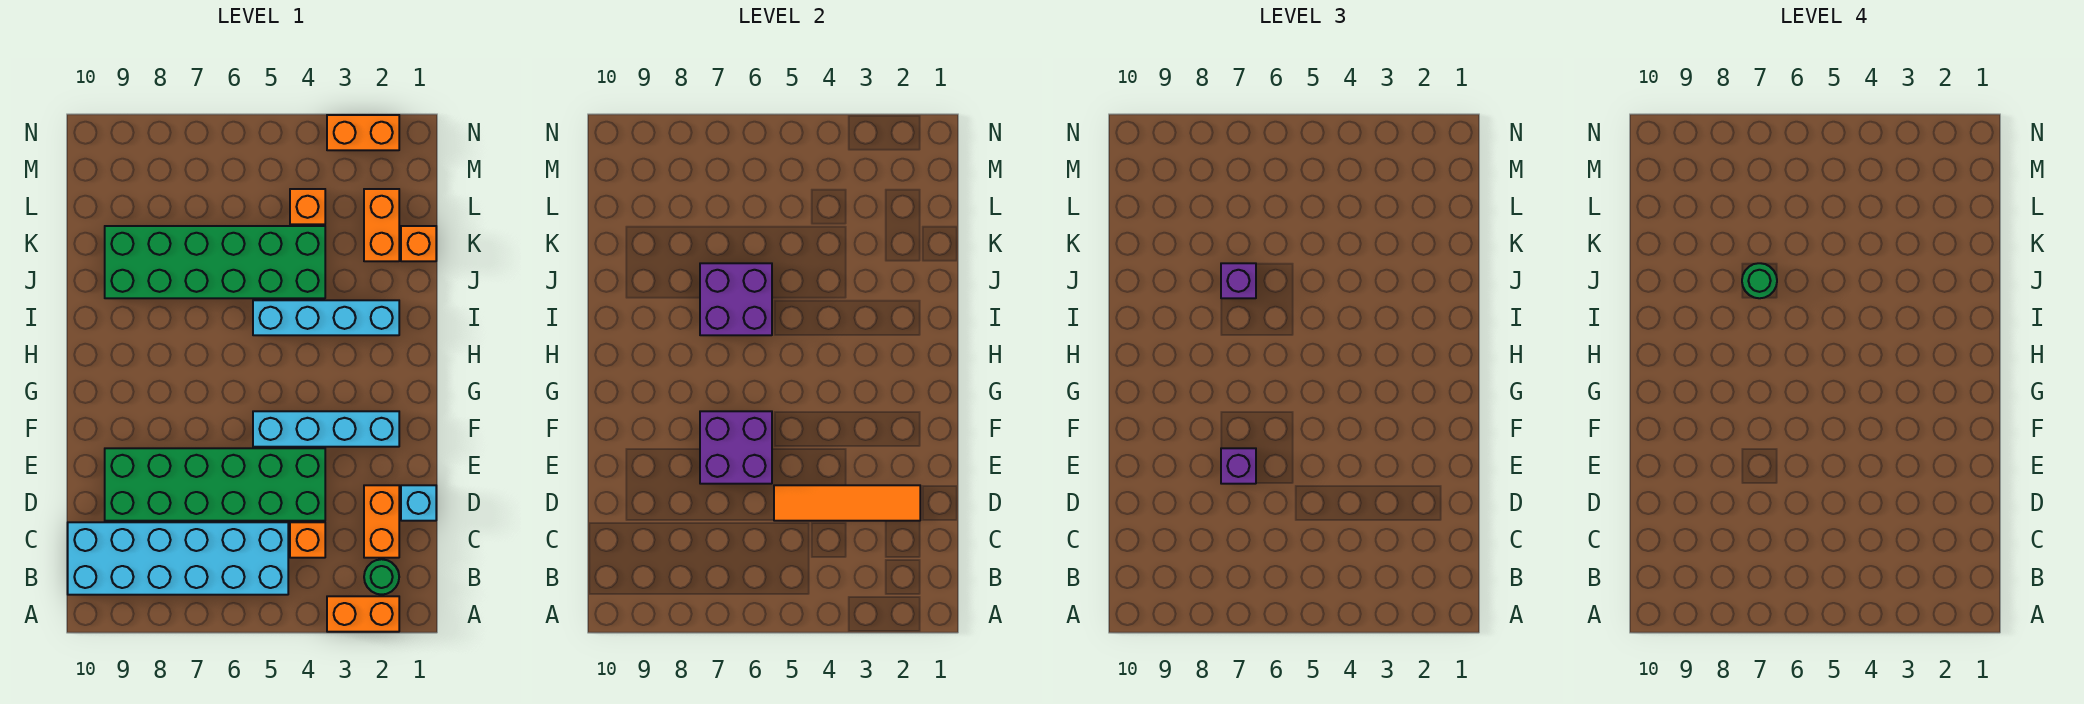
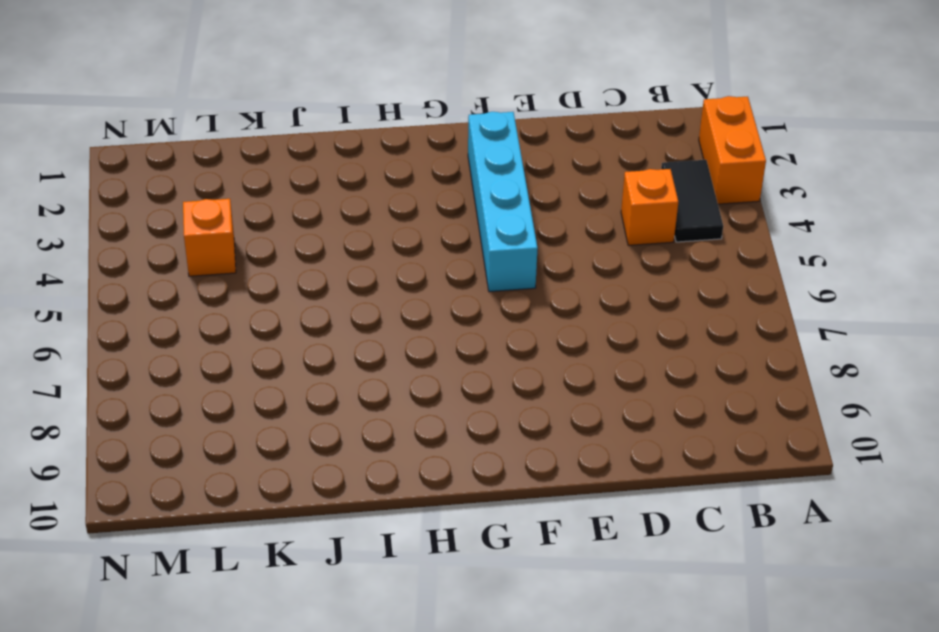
black tile B3:B4 level 1 -> none
none -> green round brick B2 level 1
none -> cyan brick B5:C10 level 1
none -> orange brick C2:D2 level 1

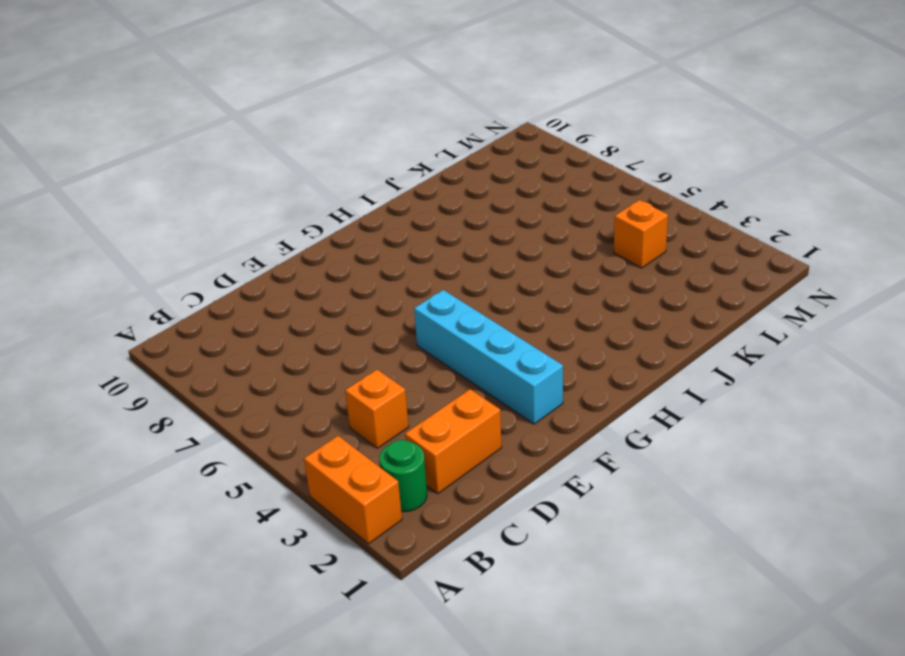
none -> cyan brick B5:C10 level 1
none -> cyan brick D1 level 1
none -> green brick D4:E9 level 1

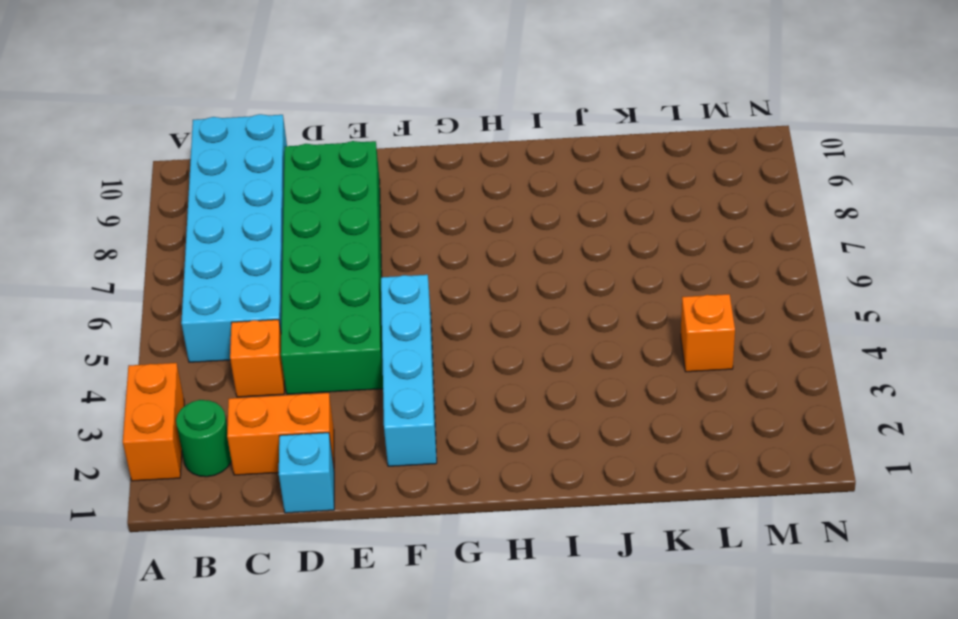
none -> cyan brick I2:I5 level 1
none -> green brick J4:K9 level 1
none -> orange brick K1 level 1

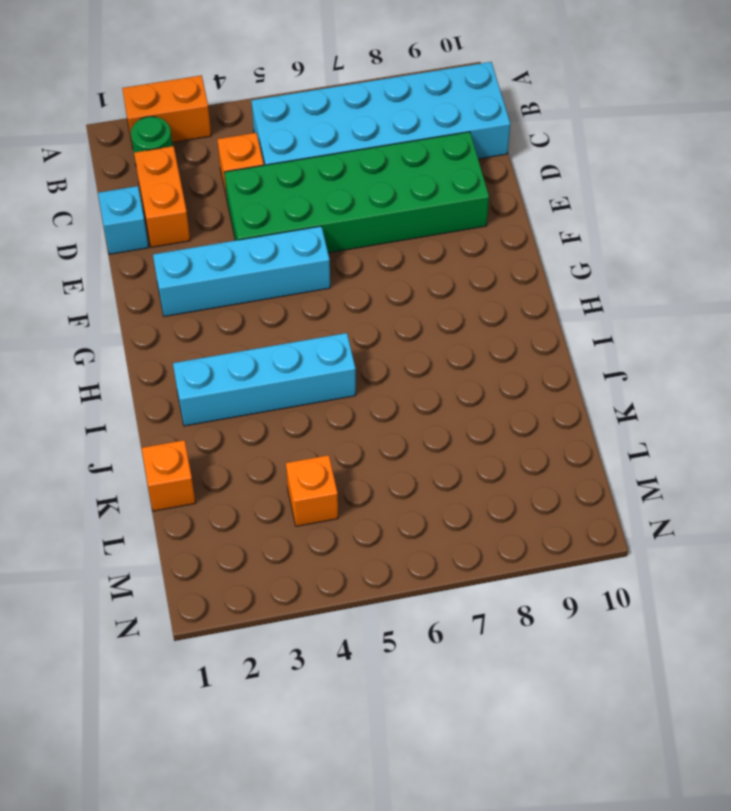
none -> green brick J4:K9 level 1
none -> orange brick K2:L2 level 1
none -> orange brick N2:N3 level 1

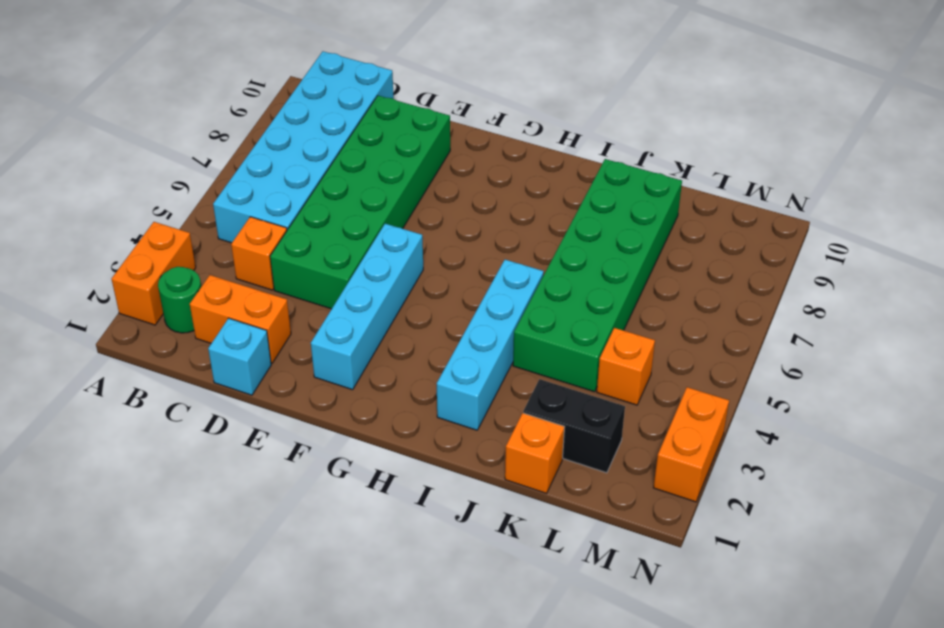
black brick K2:L2 level 1 -> orange brick K2:L2 level 1
none -> orange tile D2:D5 level 2
none -> purple brick E6:F7 level 2
none -> purple brick I6:J7 level 2

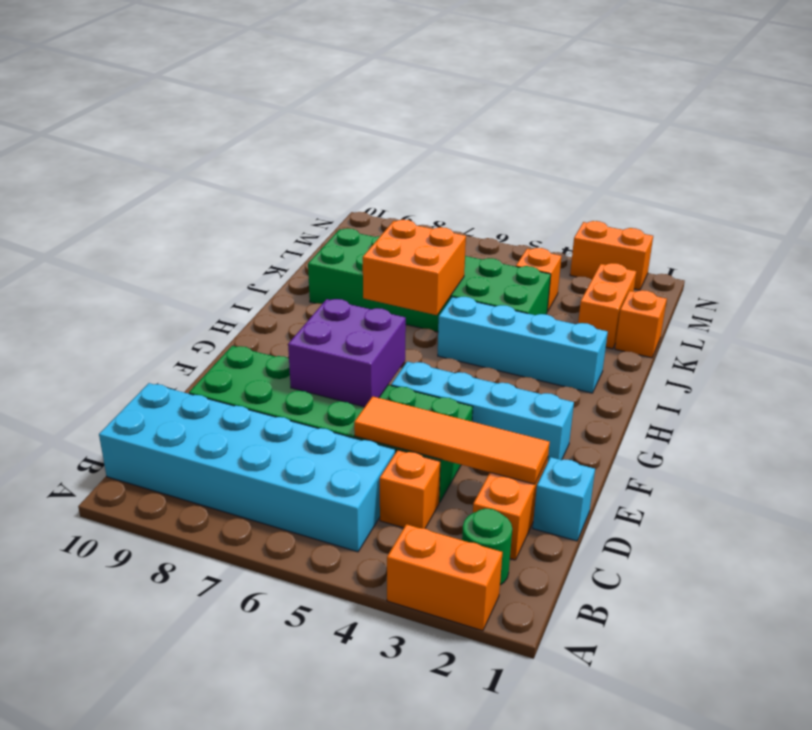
orange brick I6:J7 level 2 -> purple brick I6:J7 level 2
none -> purple brick E7 level 3
none -> purple brick J7 level 3
none -> green round brick J7 level 4

